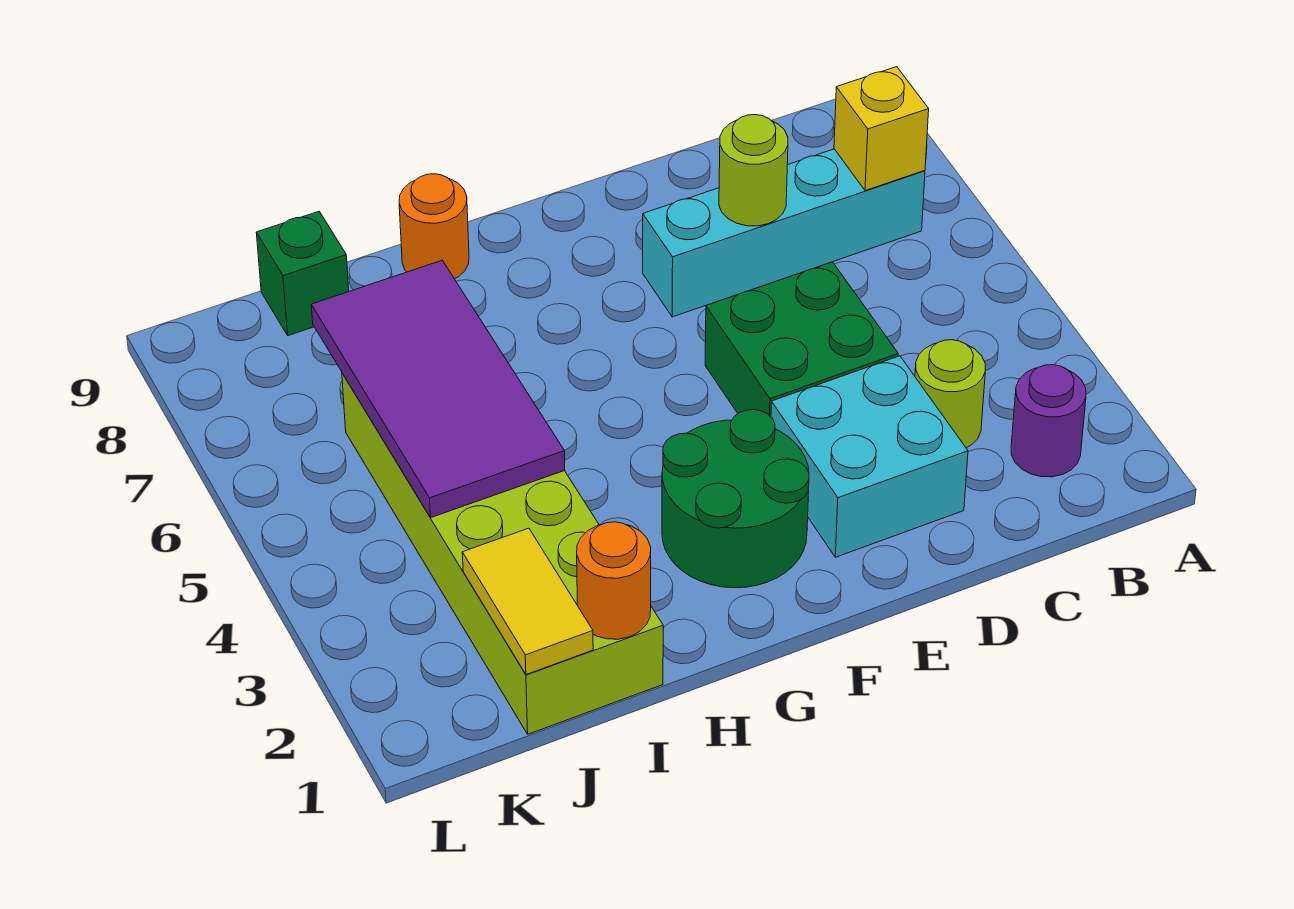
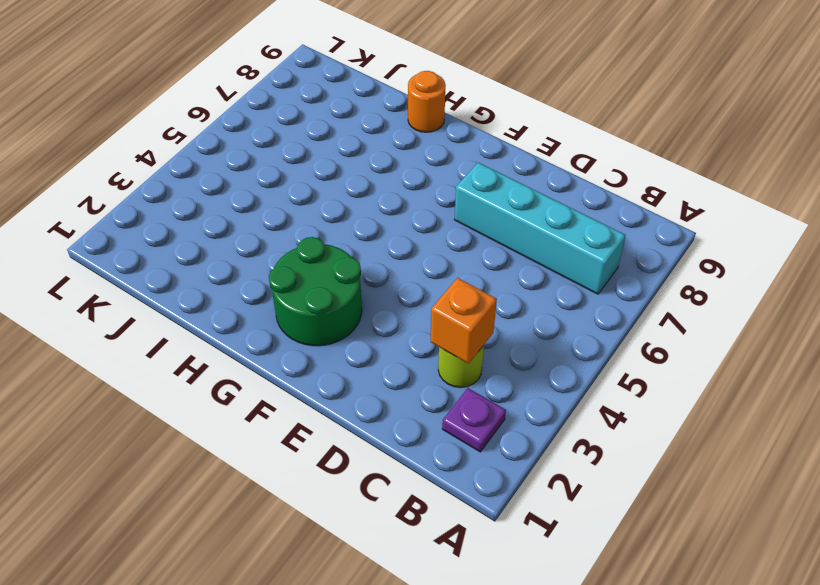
purple plate B2 level 1 -> purple round brick B2 level 1
orange brick C3 level 2 -> none
none -> cyan brick D2:E3 level 1
none -> green brick D4:E5 level 1
none -> lime brick I1:J6 level 1

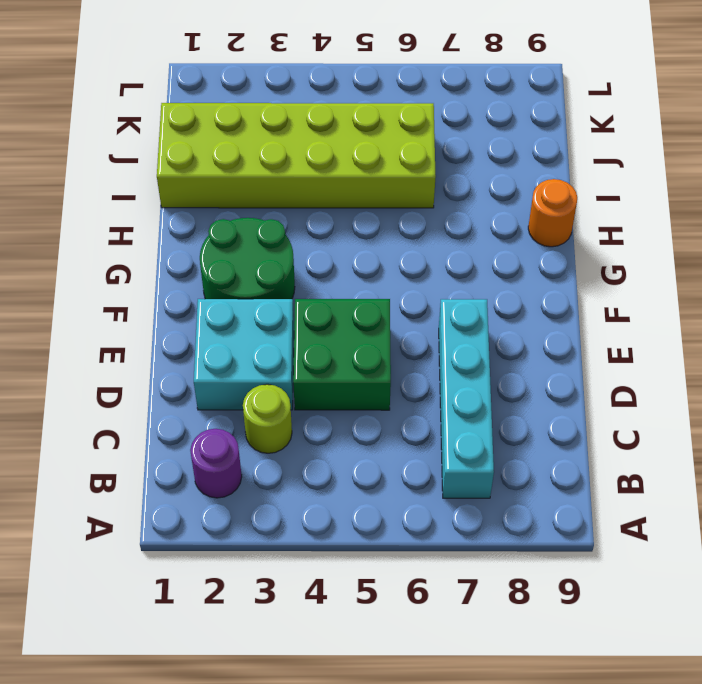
none -> green brick J9 level 1
none -> yellow brick B7 level 2
none -> lime round brick D7 level 2

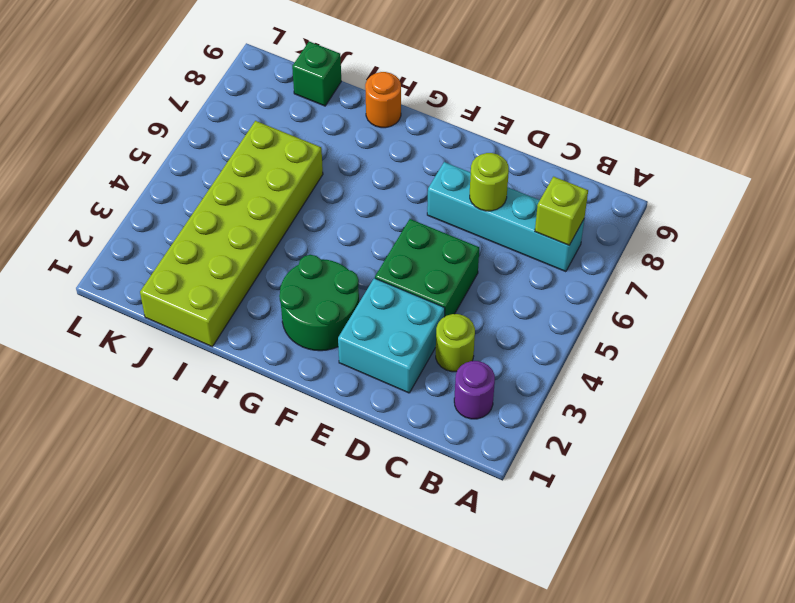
lime brick B7 level 2 -> yellow brick B7 level 2
none -> orange round brick I1 level 2
none -> purple tile I4:J7 level 2
none -> yellow tile J1:J2 level 2

